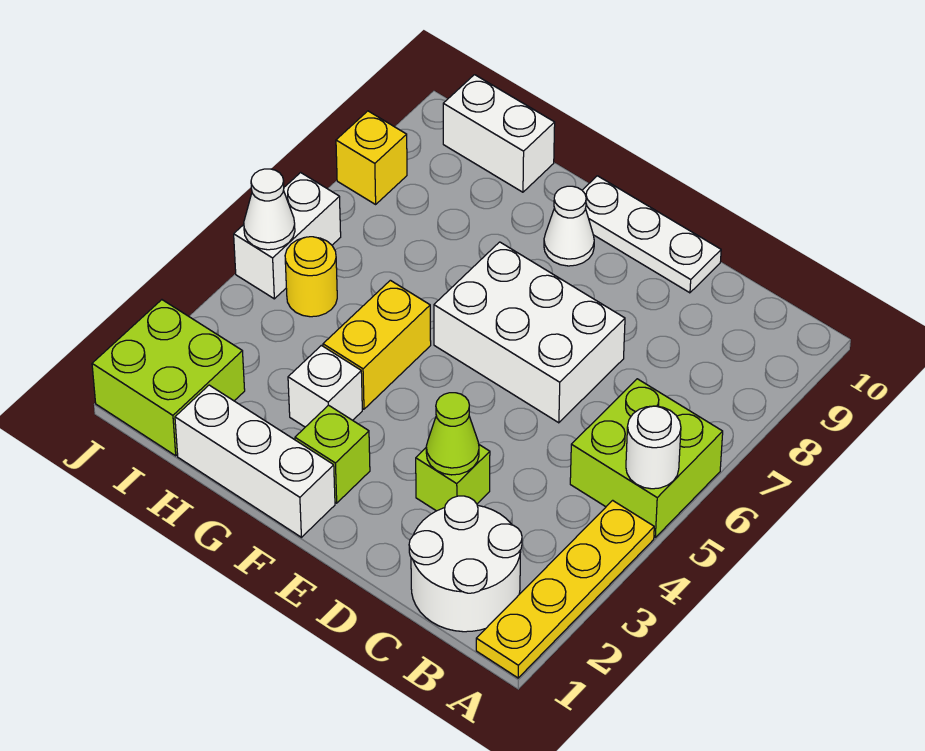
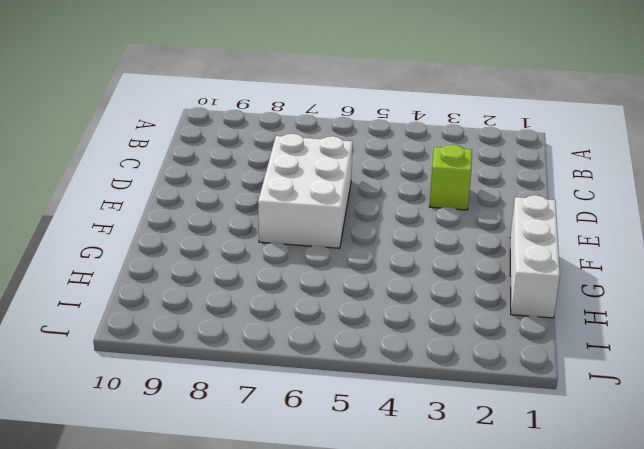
none -> yellow plate A1:A4 level 1
none -> lime brick A5:B6 level 1
none -> white round brick B1:C2 level 1

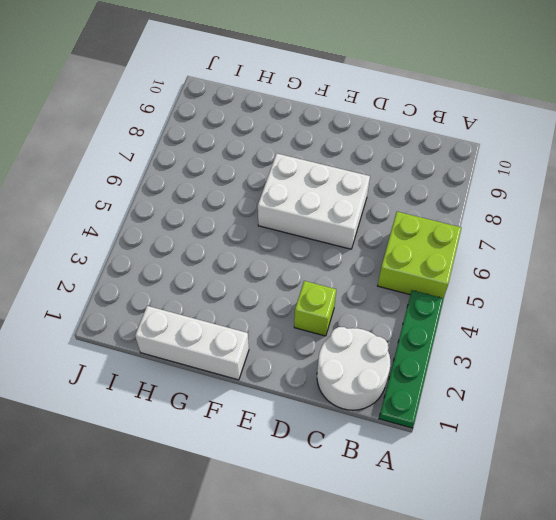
green plate A1:A4 level 1 -> yellow plate A1:A4 level 1
none -> white plate D10:F10 level 1
none -> lime brick F2 level 1
none -> white cone F9 level 1

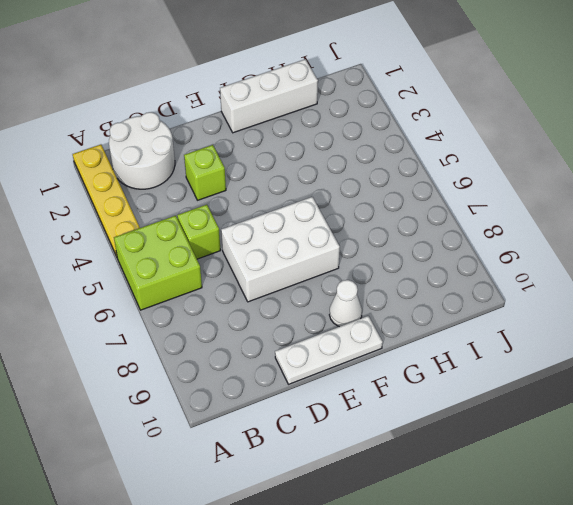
lime brick C5 level 1 -> lime brick F2 level 1
none -> white brick G3 level 1
none -> yellow brick G4:G5 level 1
none -> white brick H10:I10 level 1

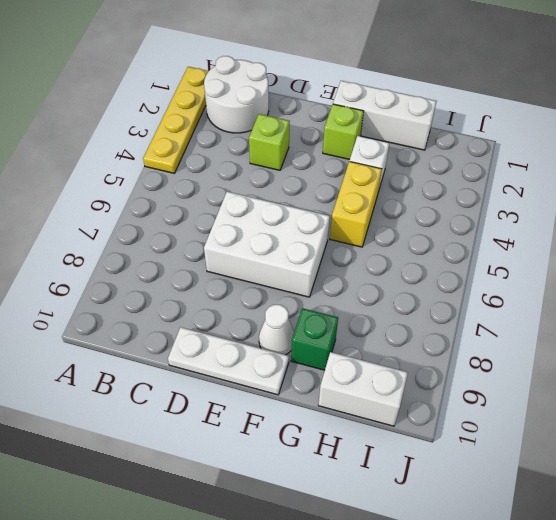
green brick G9 level 1 -> none
none -> lime brick A5:B6 level 1
none -> lime brick I1:J2 level 1
none -> yellow round brick I5 level 1

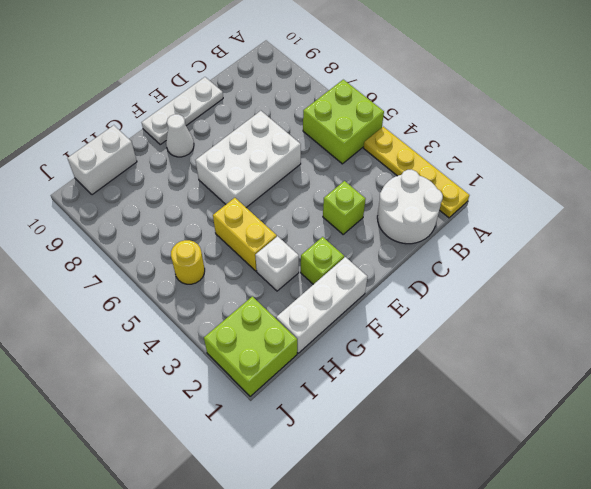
none -> white brick J5:J6 level 1
none -> yellow brick J8 level 1
none -> white round brick A5 level 2

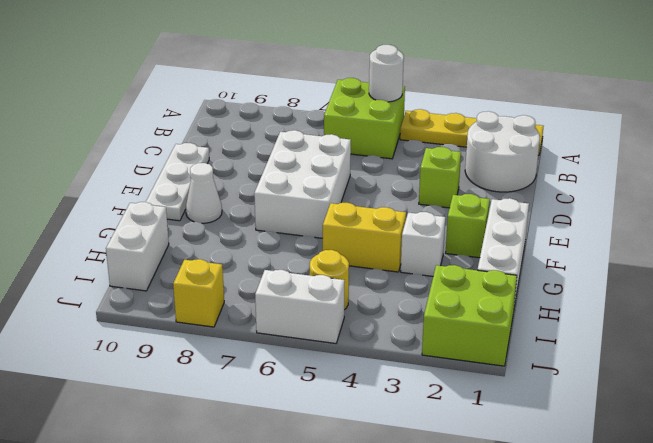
none -> lime cone D3 level 2
none -> white cone J5 level 2

